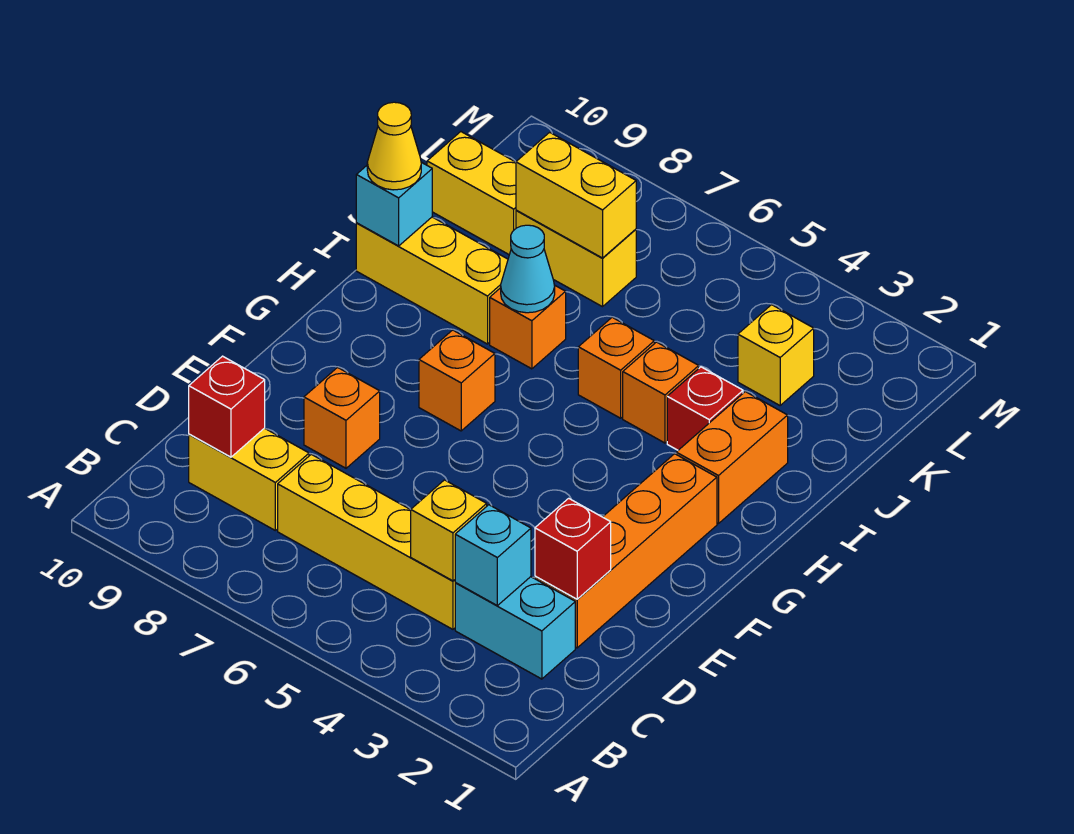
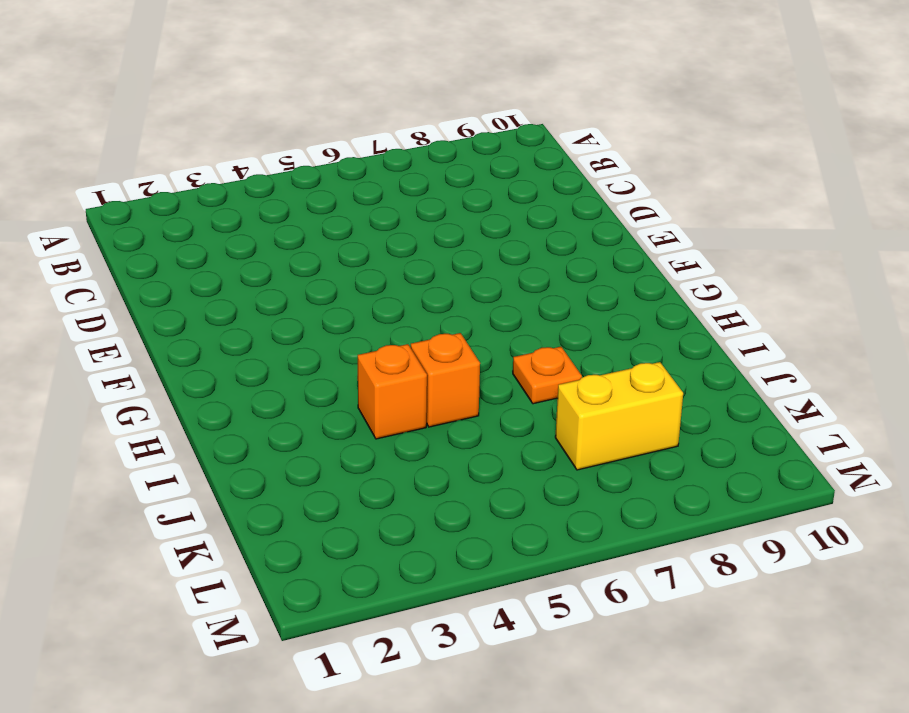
orange plate I7 level 1 -> orange brick I7 level 1
none -> cyan brick C2:C3 level 1
none -> yellow brick C4:C7 level 1
none -> yellow brick C8:C9 level 1

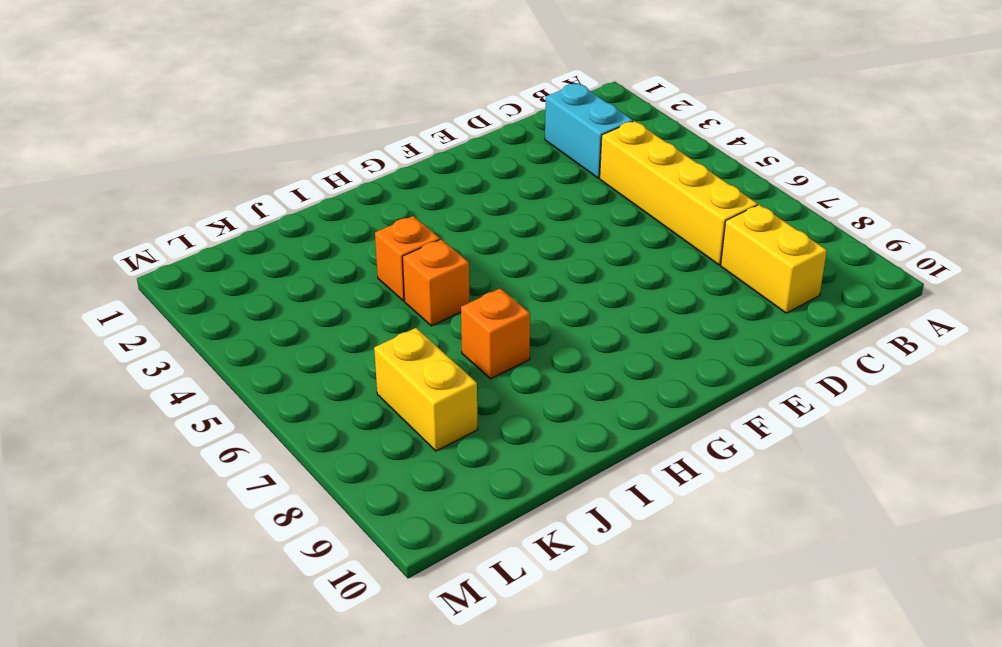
none -> orange brick D2:G2 level 1
none -> orange brick E8 level 1
none -> orange brick G7 level 1

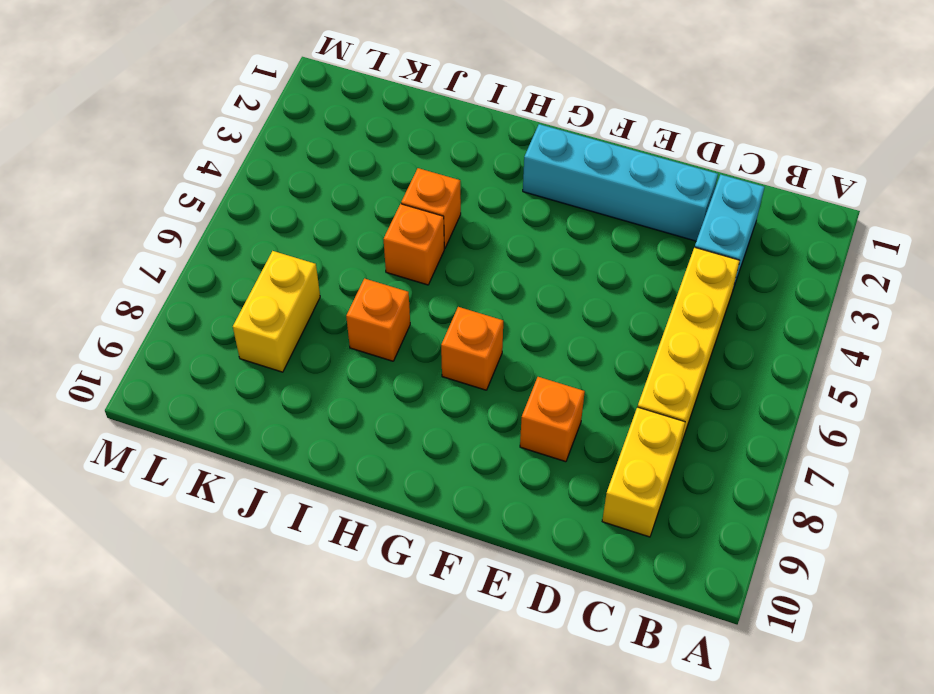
cyan brick D2:G2 level 1 -> orange brick D2:G2 level 1
none -> orange brick H2:I2 level 1
none -> red brick I3 level 1
none -> yellow brick I8:I10 level 1

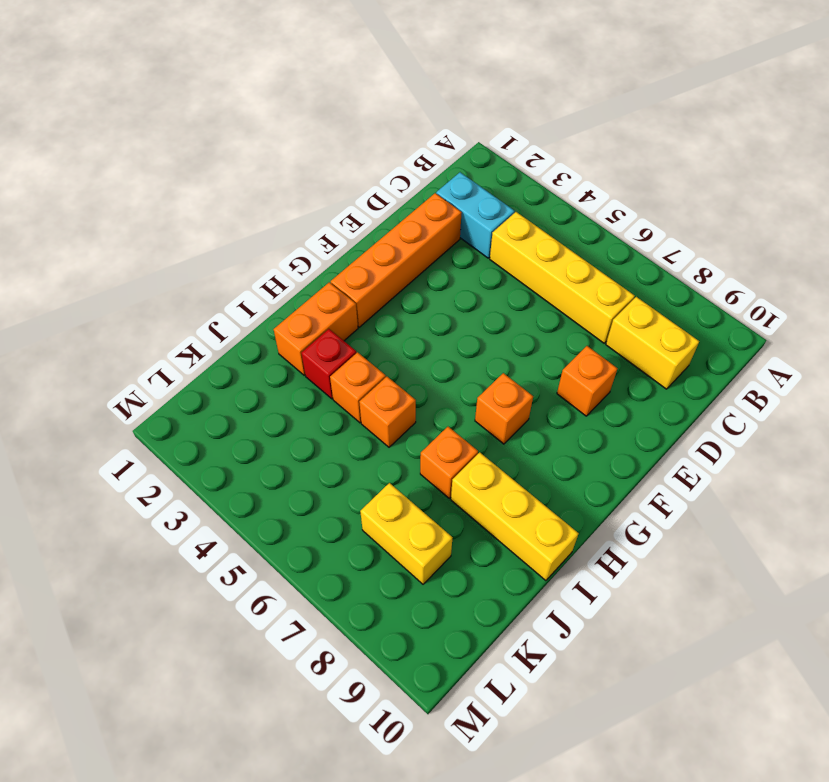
none -> yellow brick K3 level 1
none -> yellow brick K9:K10 level 1
none -> cyan brick C3 level 2

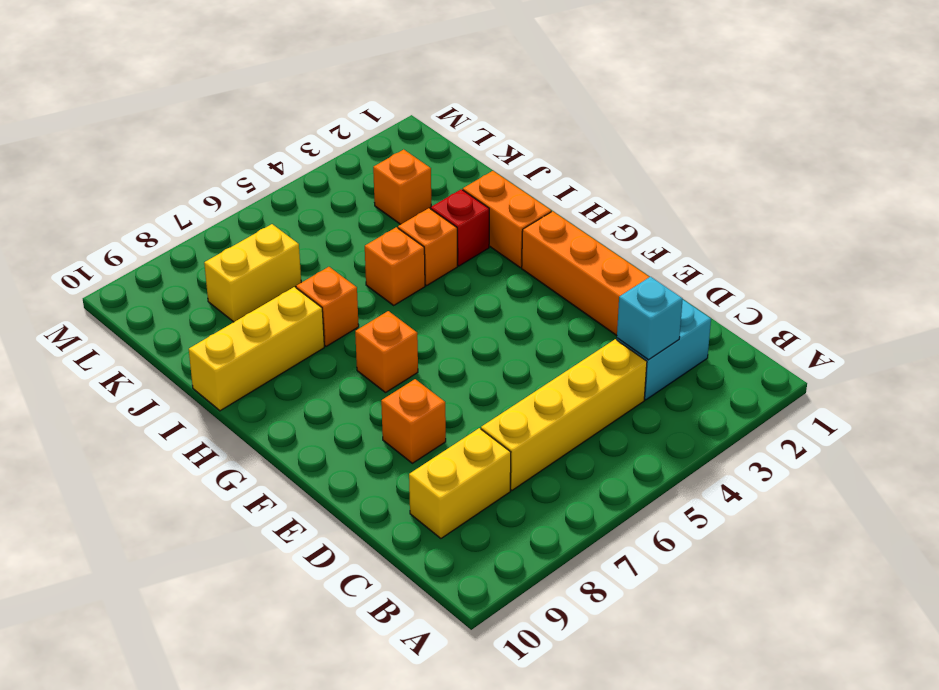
orange brick K3 level 1 -> yellow brick K3 level 1
none -> yellow brick K9:K10 level 1
none -> yellow brick C4 level 2
none -> red brick C9 level 2

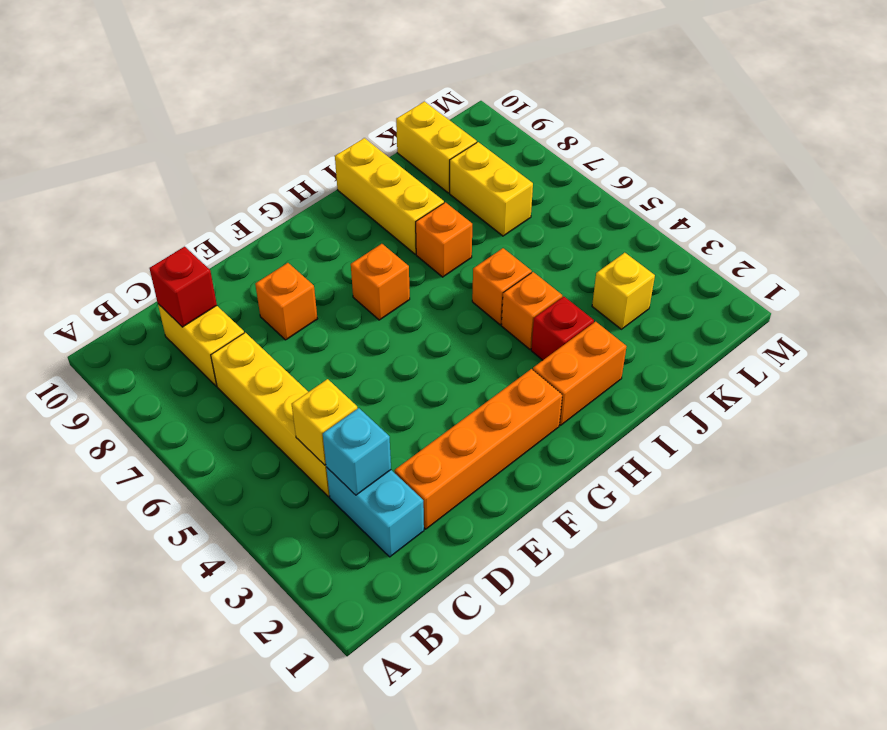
none -> red brick D2 level 2
none -> cyan cone I7 level 2
none -> cyan brick I10 level 2

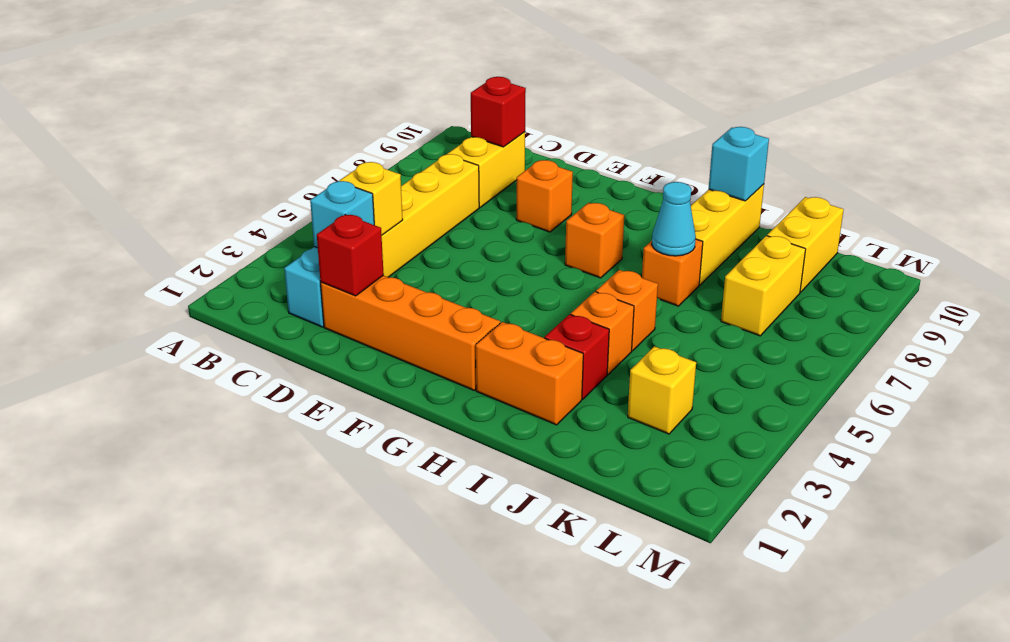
none -> yellow brick K7:K8 level 2
none -> yellow cone I10 level 3

